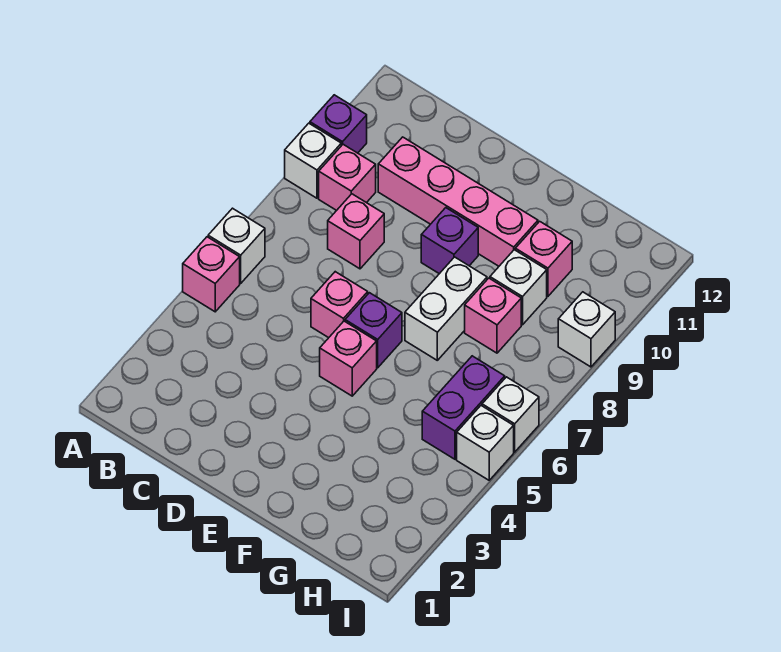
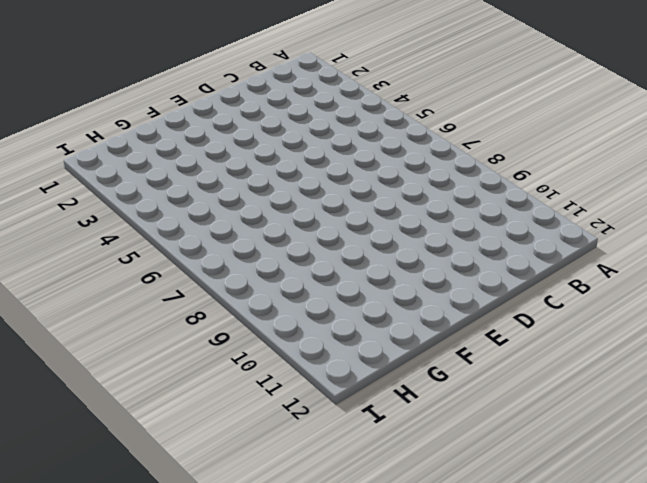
none -> pink brick A5 level 1
none -> white brick A6 level 1
none -> white brick A9 level 1

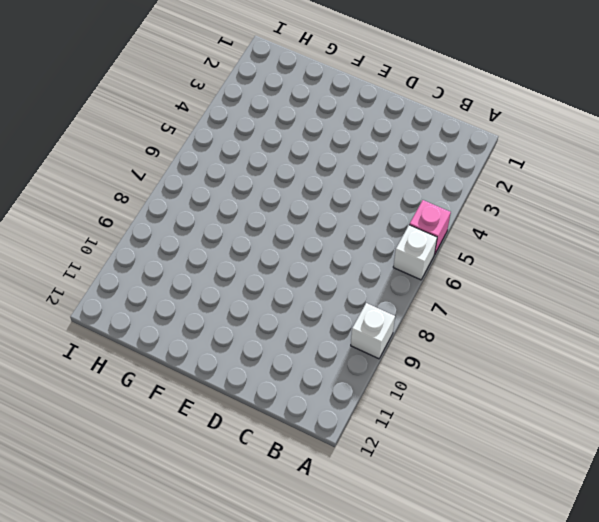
none -> purple brick A10 level 1
none -> pink brick B9 level 1
none -> pink brick C8 level 1

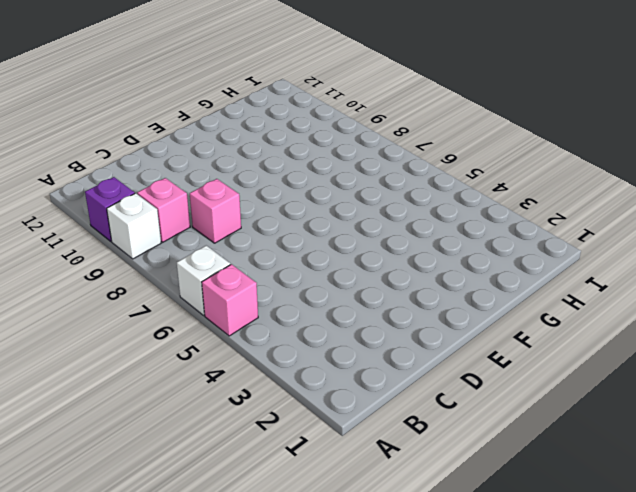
none -> pink brick C10:F10 level 1
none -> pink brick D6 level 1
none -> pink brick E5 level 1

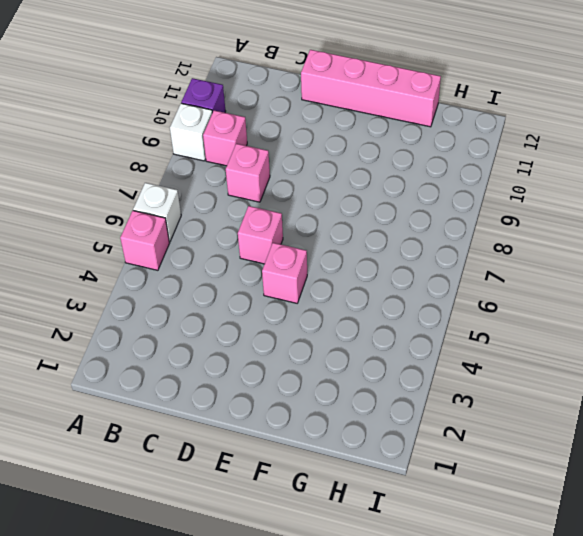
pink brick D12:G12 level 1 -> pink brick C10:F10 level 1
none -> purple brick E6 level 1
none -> purple brick E9 level 1
none -> white brick F7:F8 level 1

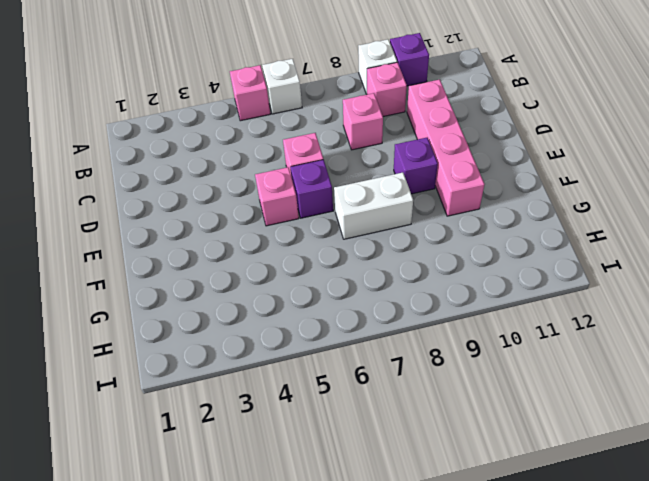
none -> pink brick G8 level 1
none -> white brick G9 level 1
none -> pink brick G10 level 1

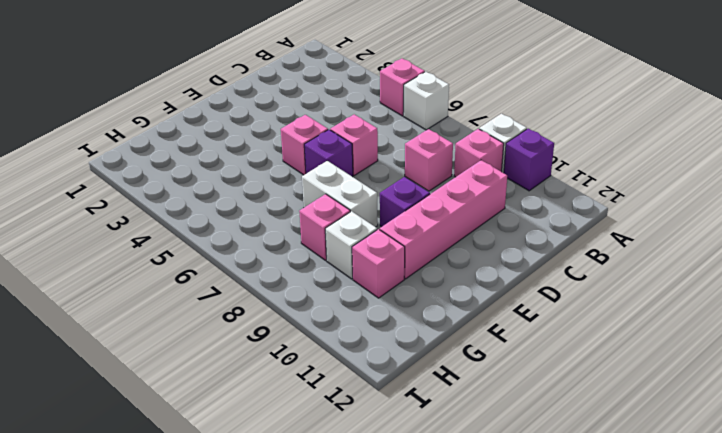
none -> purple brick H5:H6 level 1
none -> white brick I5 level 1
none -> white brick I6 level 1

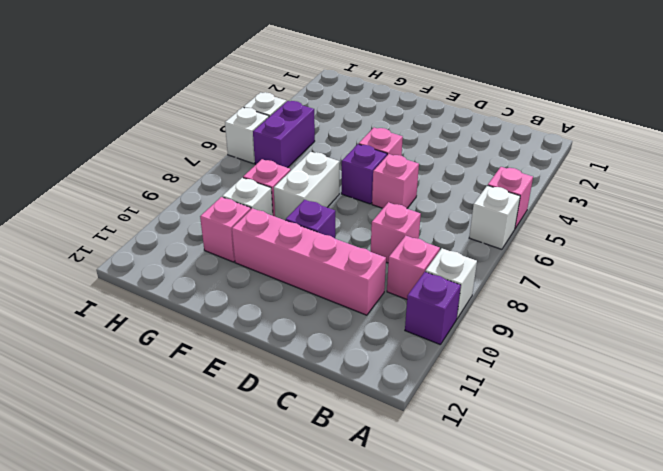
none -> white brick I9 level 1

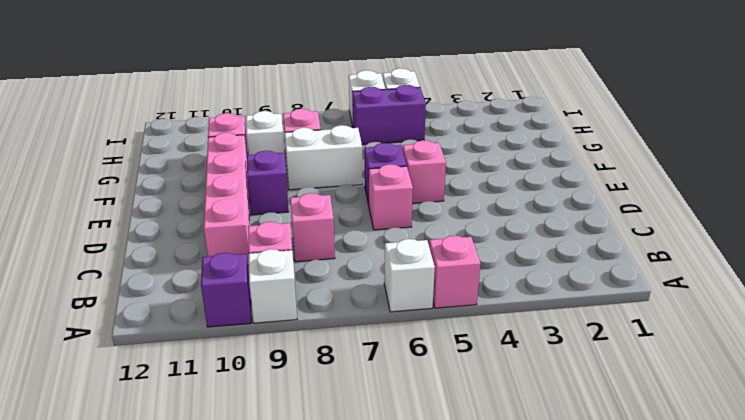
none -> white brick I9 level 1

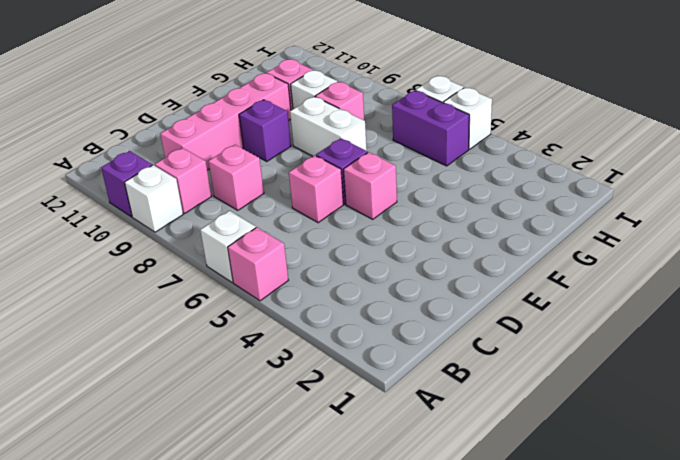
none -> white brick I9 level 1

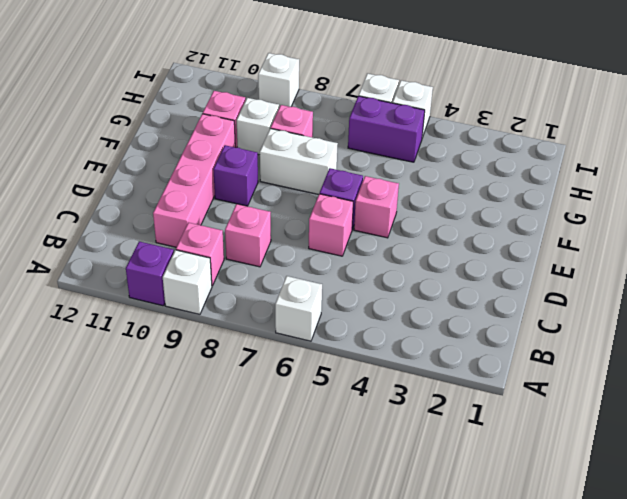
none -> pink brick A5 level 1

